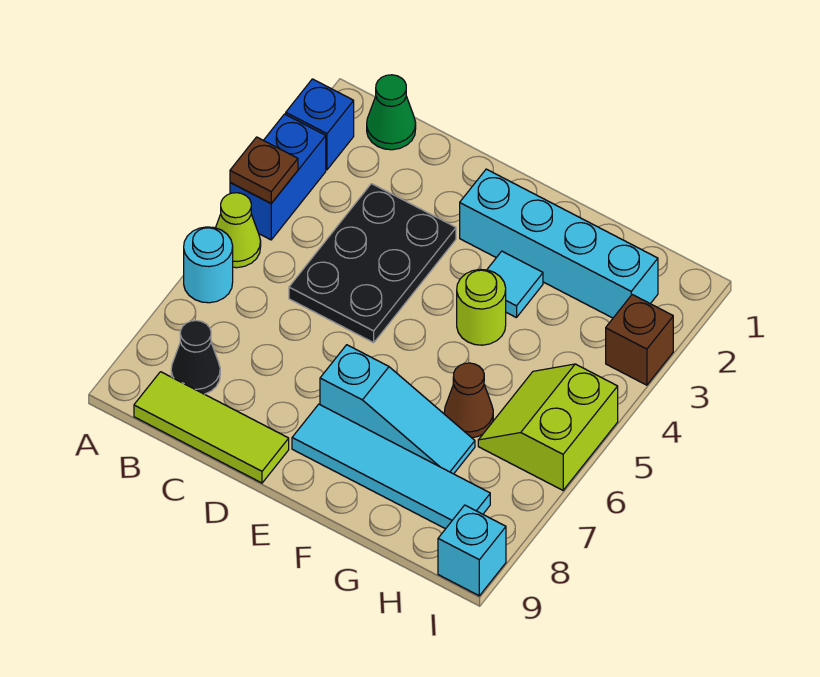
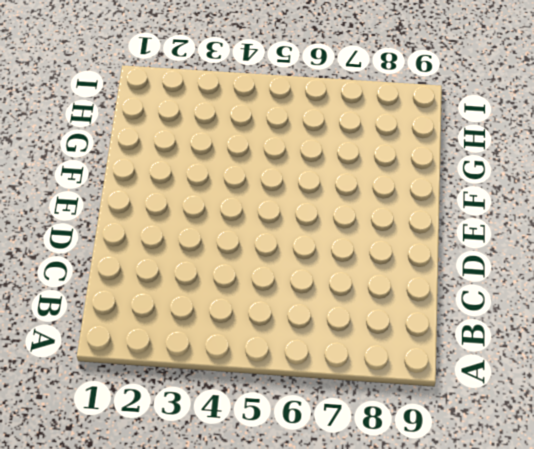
none -> blue brick A2 level 1
none -> blue brick A3:A4 level 1
none -> lime cone A5 level 1

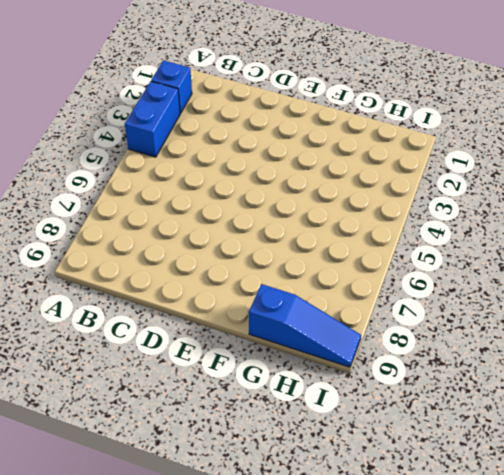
blue slope G9:I9 level 1 top G -> cyan brick I9 level 1
none -> lime cone A5 level 1
none -> cyan round brick A6 level 1
none -> green cone B1 level 1

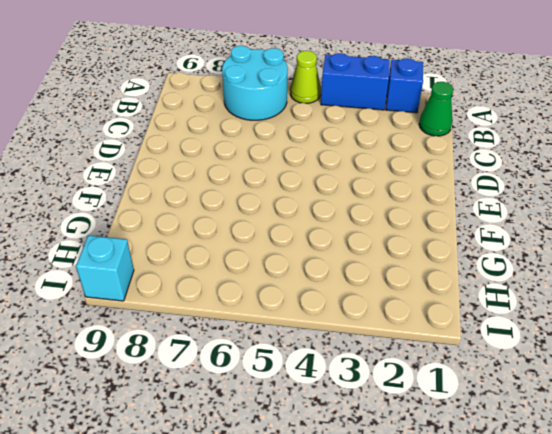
cyan round brick A6:B7 level 1 -> cyan round brick A6 level 1
none -> black cone B8 level 1
none -> lime tile B9:D9 level 1
none -> black plate C3:D5 level 1

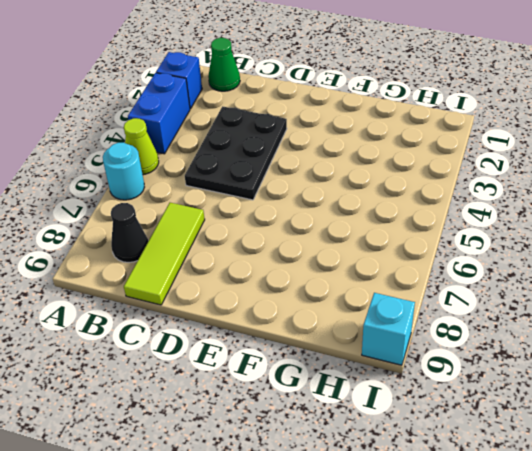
lime tile C7:C9 level 1 -> lime tile B9:D9 level 1
none -> cyan brick E2:H2 level 1
none -> cyan slope E7:G7 level 1 top E
none -> cyan tile E8:H8 level 1

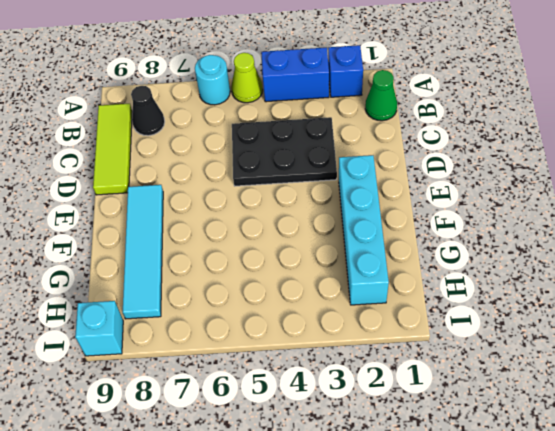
none -> cyan slope E7:G7 level 1 top E
none -> cyan tile F3 level 1
none -> lime round brick F4 level 1

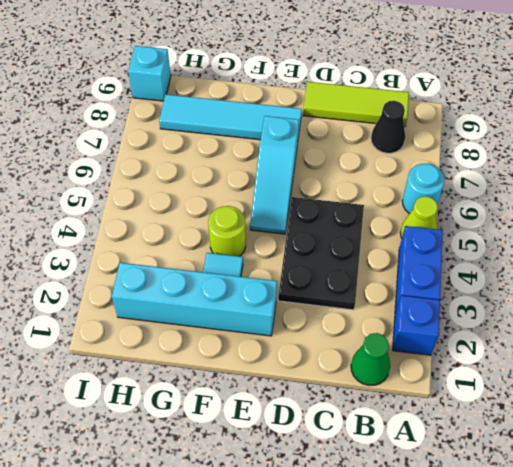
cyan slope E5:E7 level 1 top 7 -> cyan slope E7:G7 level 1 top E
none -> brown cone G6 level 1
none -> lime slope H5:I6 level 1 top I
none -> brown brick I3 level 1

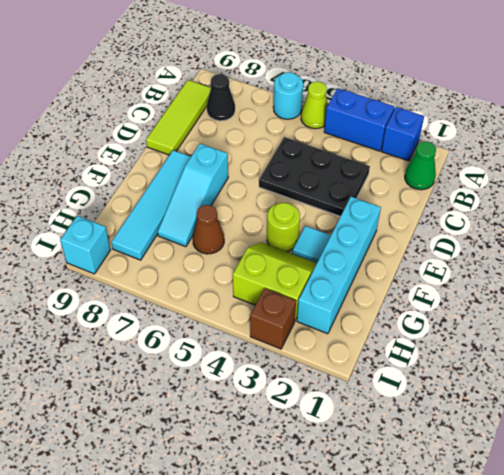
lime slope G3:H4 level 1 top H -> lime slope H5:I6 level 1 top I
none -> brown plate A4 level 2

